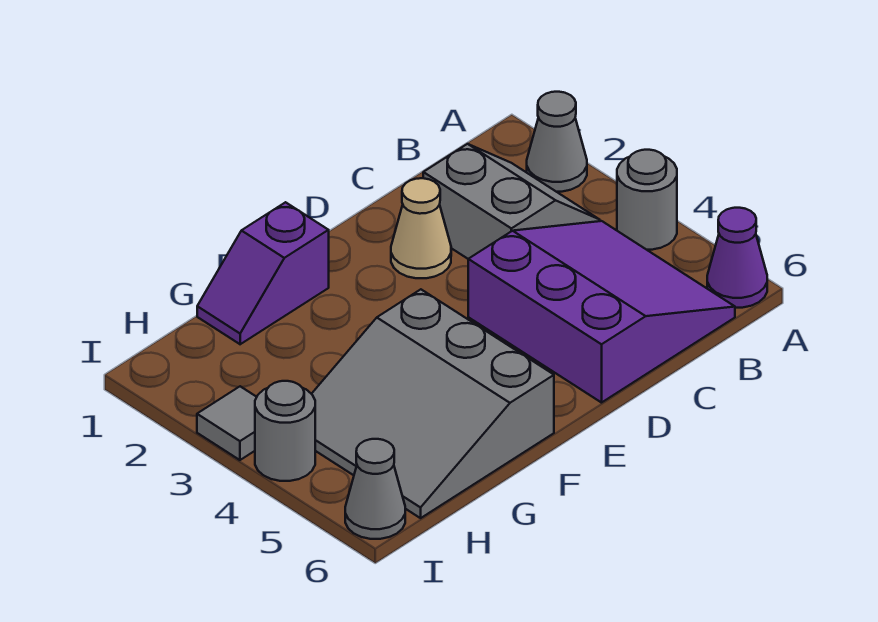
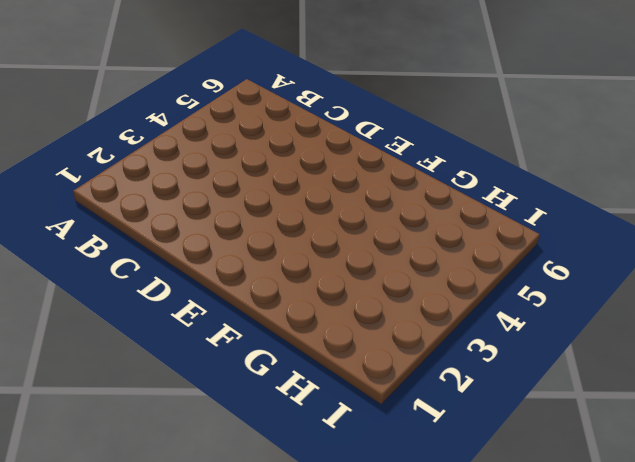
none -> grey cone A2 level 1
none -> grey round brick A4 level 1

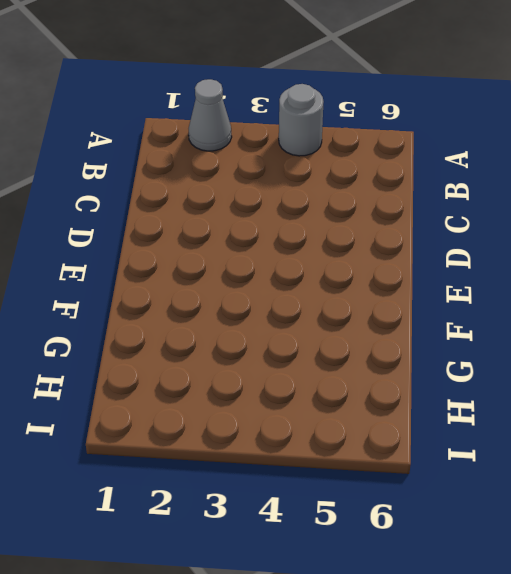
none -> purple cone A6 level 1
none -> grey slope B2:C3 level 1 top C

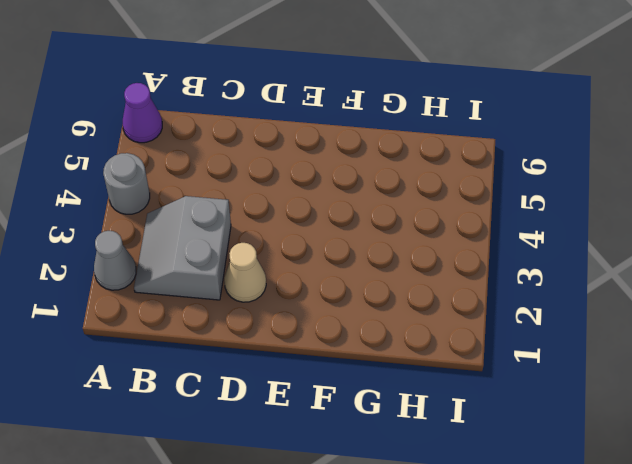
none -> purple slope B4:D6 level 1 top D
none -> purple slope F1:G1 level 1 top F

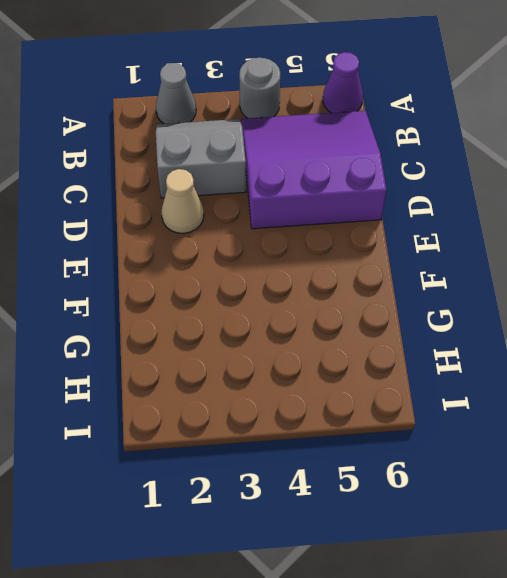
none -> purple slope F1:G1 level 1 top F
none -> grey slope F4:H6 level 1 top F

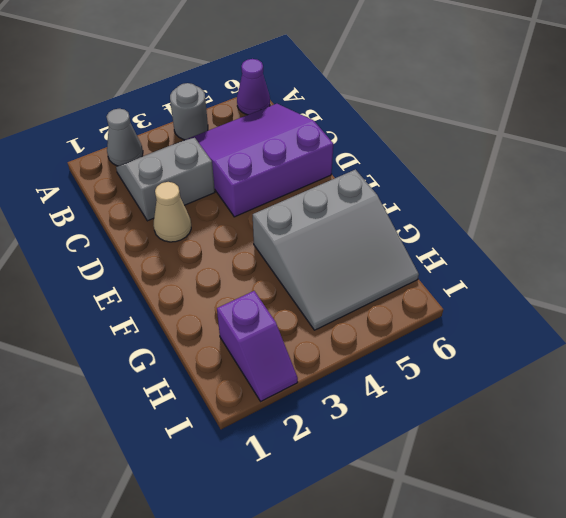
purple slope H2:I2 level 1 top H -> purple slope F1:G1 level 1 top F
none -> grey tile I3 level 1
none -> grey round brick I4 level 1

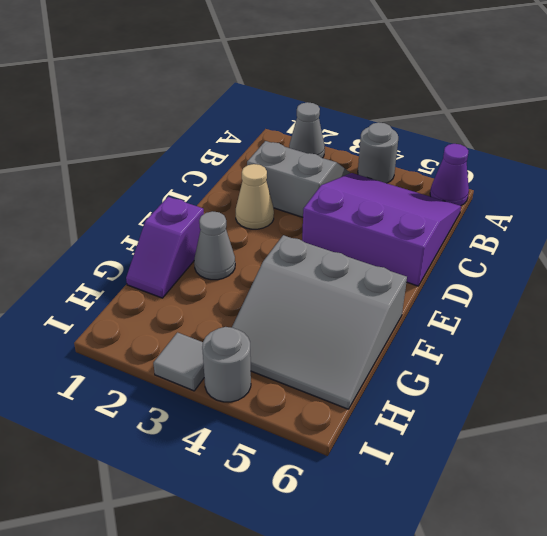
grey cone F2 level 1 -> grey cone I6 level 1

